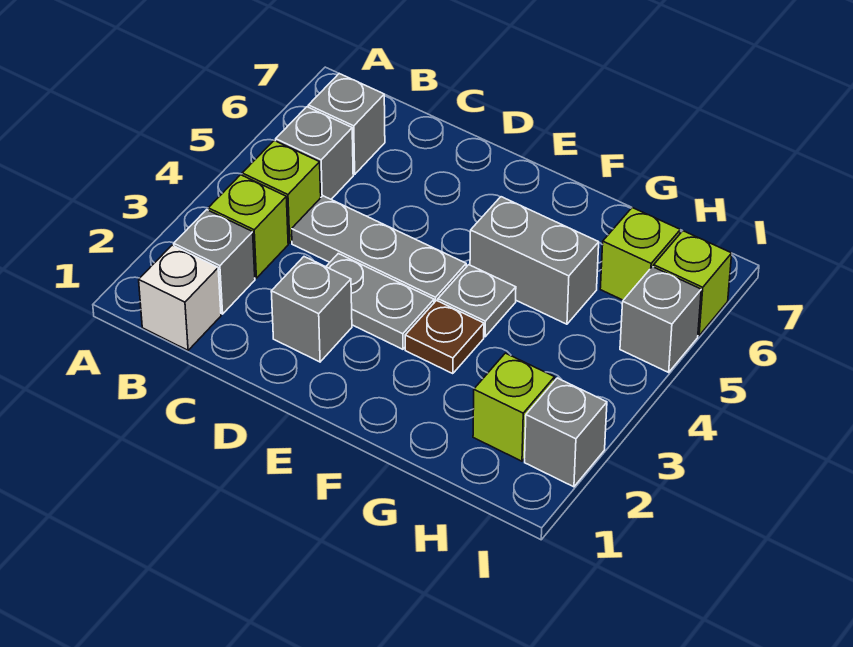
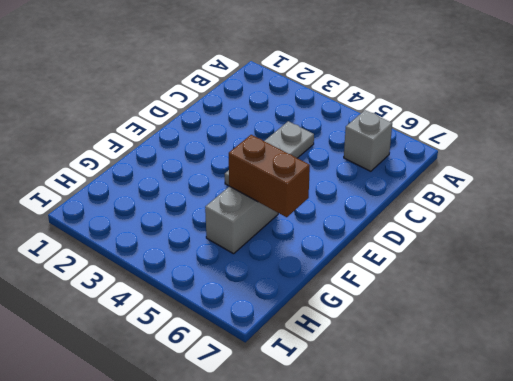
brown brick F5:F6 level 2 -> none
none -> white brick B1 level 1
none -> grey brick B2 level 1
none -> lime brick B3 level 1

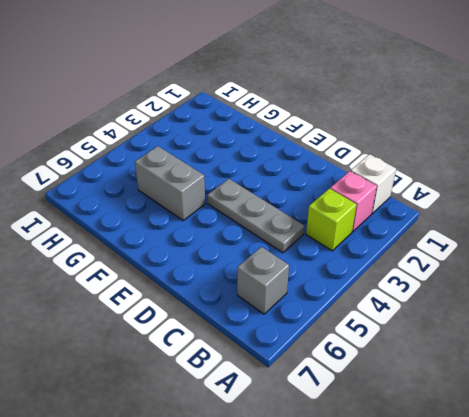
pink brick B2 level 1 -> grey brick B2 level 1
none -> lime brick B4 level 1
none -> grey brick B5 level 1
none -> grey brick D2 level 1

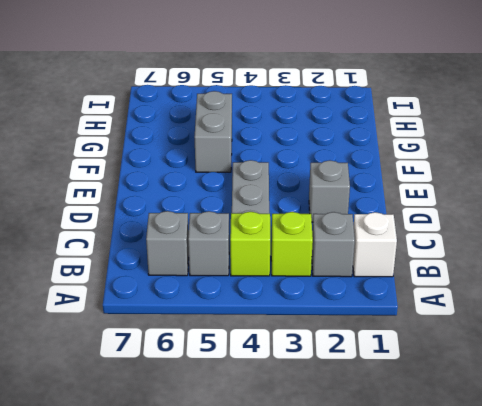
none -> grey plate D3:E3 level 1
none -> brown plate F3 level 1
none -> grey plate F4 level 1

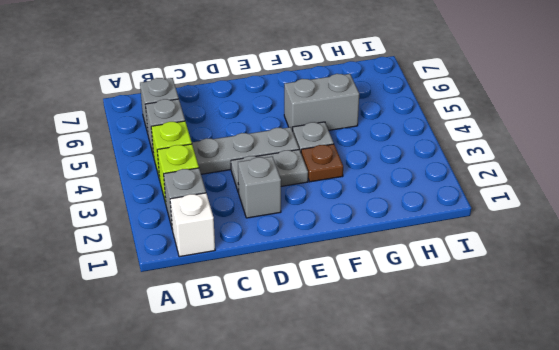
none -> lime brick H2 level 1
none -> lime brick H6 level 1
none -> grey brick I2 level 1

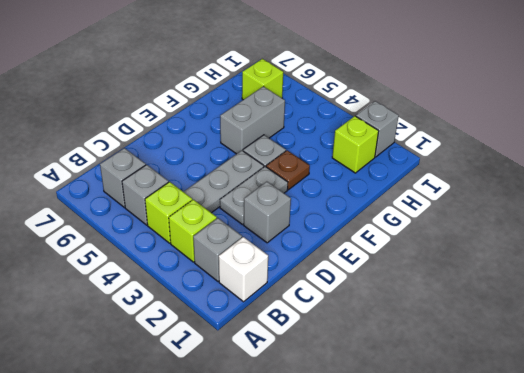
none -> grey brick I5 level 1
none -> lime brick I6 level 1

